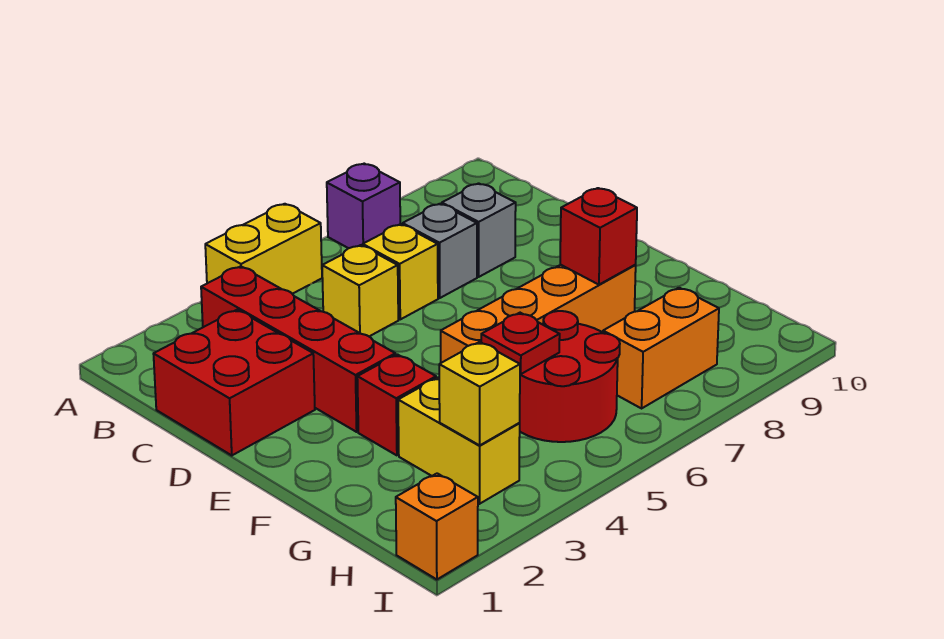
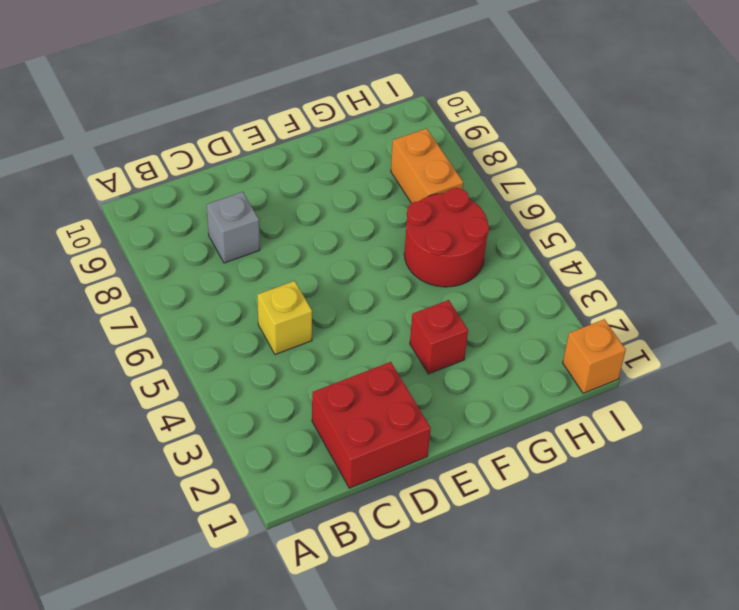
none -> yellow brick A4:A5 level 1
none -> purple brick A7 level 1
none -> red brick B3:E3 level 1

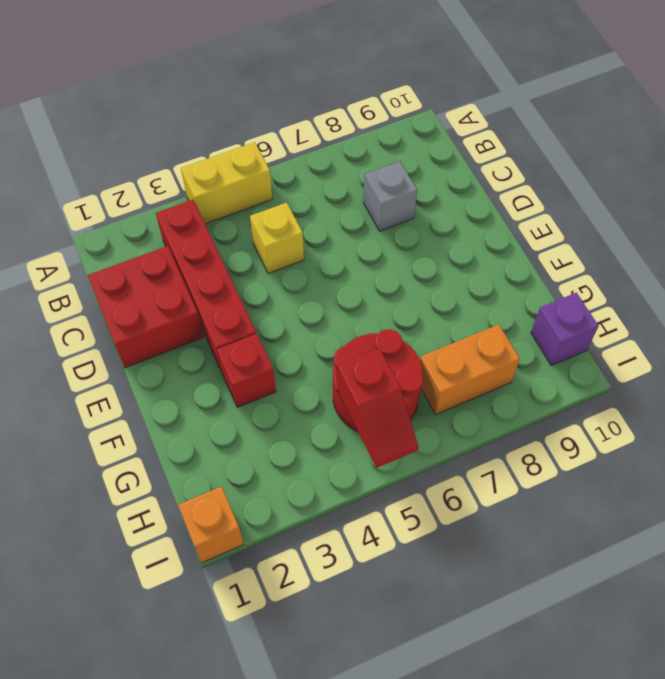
red slope H5:I5 level 2 top H -> none
purple brick H10 level 1 -> purple brick A7 level 1
none -> yellow brick C6 level 1
none -> grey brick C7 level 1
none -> orange brick F5:F8 level 1

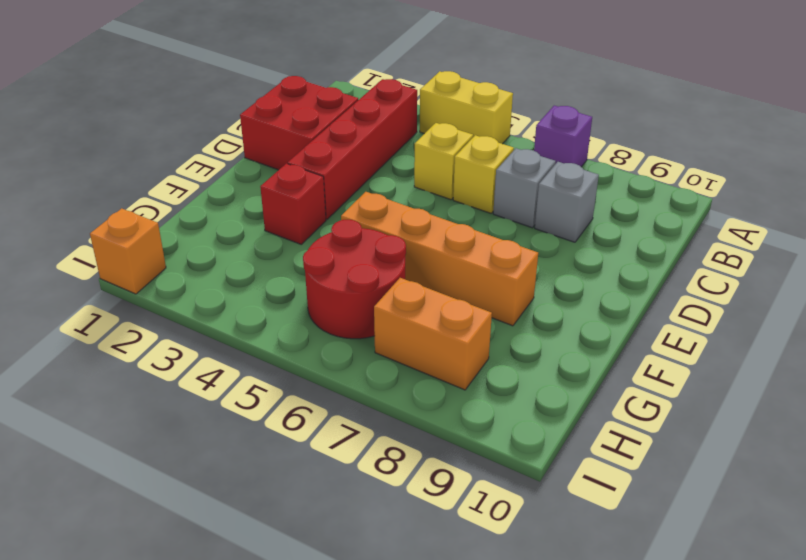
none -> yellow brick G3:H3 level 1
none -> red brick F8 level 2
none -> red plate G5 level 2

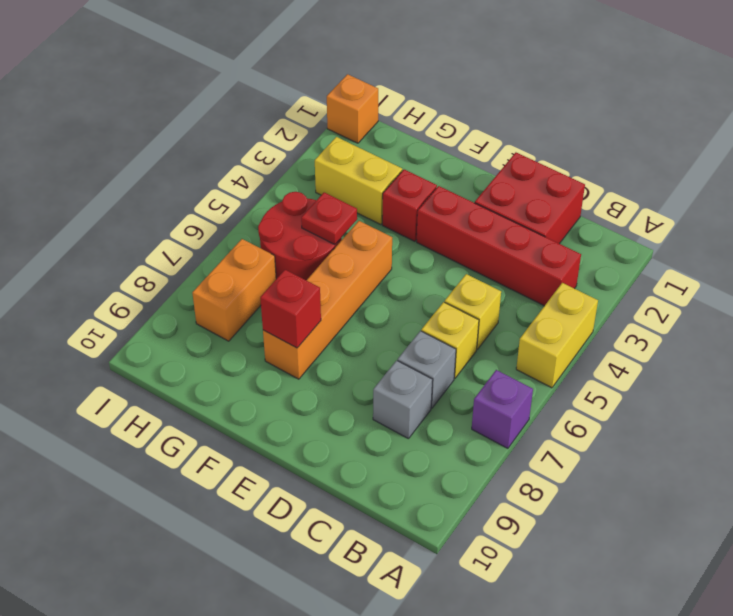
none -> yellow brick H3 level 2

